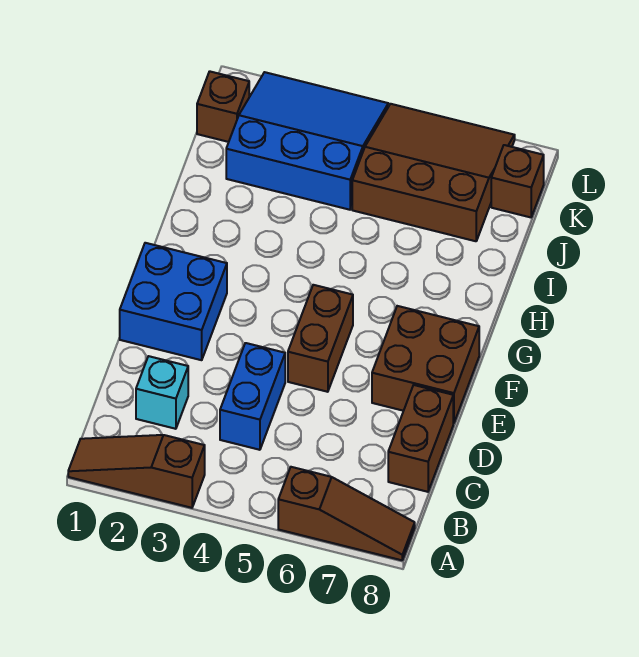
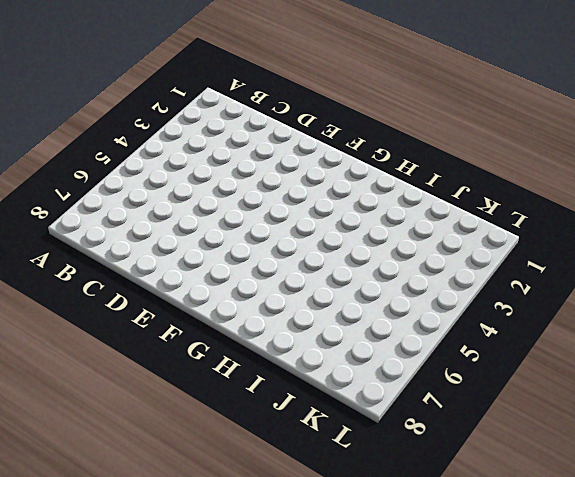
none -> brown slope A1:A3 level 1 top 3
none -> brown slope A6:A8 level 1 top 6
none -> cyan brick C2 level 1

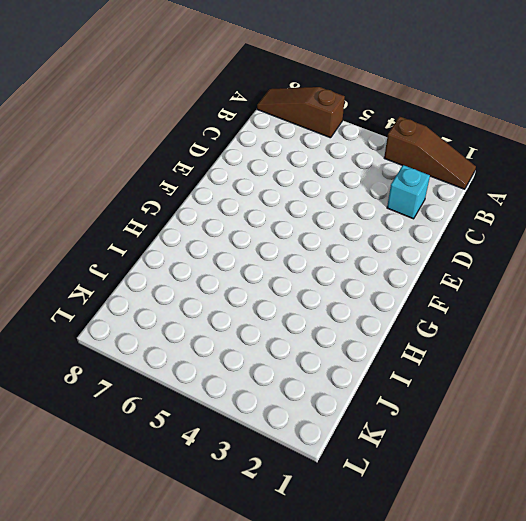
none -> blue brick C4:D4 level 1
none -> brown brick C8:D8 level 1
none -> blue brick E1:F2 level 1

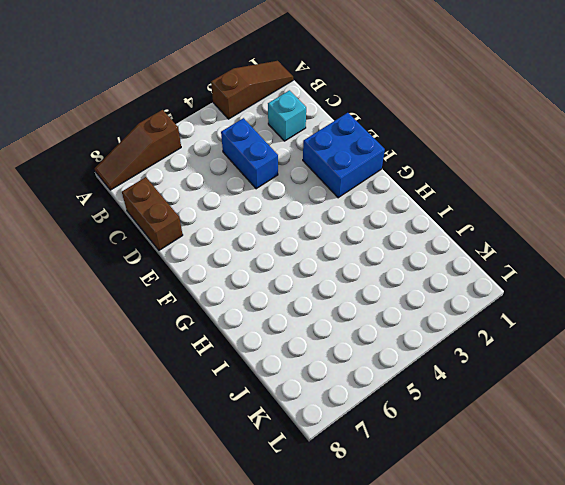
none -> brown brick E5:F5 level 1
none -> brown brick E7:F8 level 1
none -> blue slope J2:L4 level 1 top J

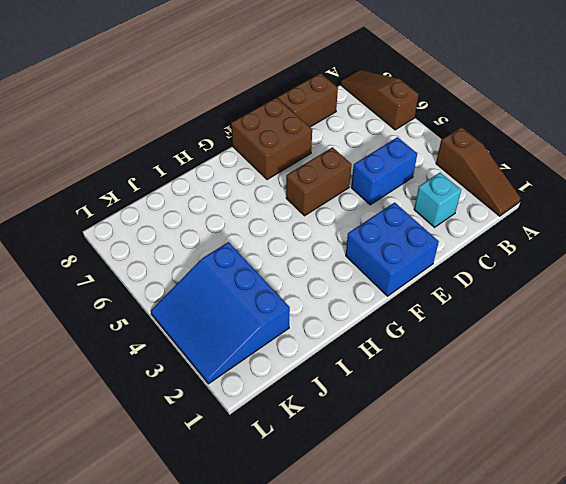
none -> brown slope J5:L7 level 1 top J
none -> brown brick K1 level 1
none -> brown brick K8 level 1

